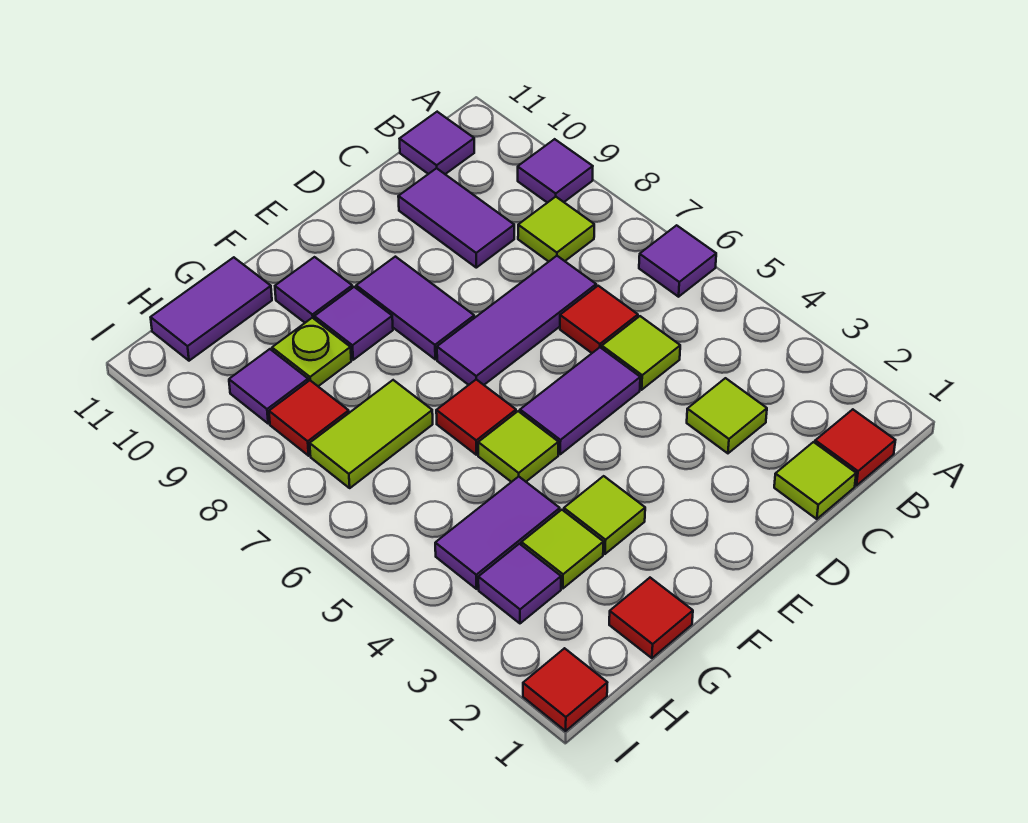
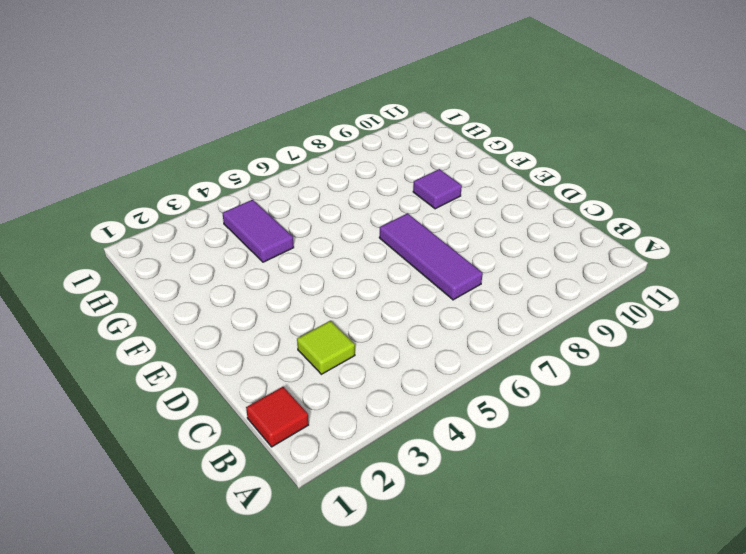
none -> purple tile A6 level 1
none -> purple tile A9 level 1
none -> lime tile B8 level 1

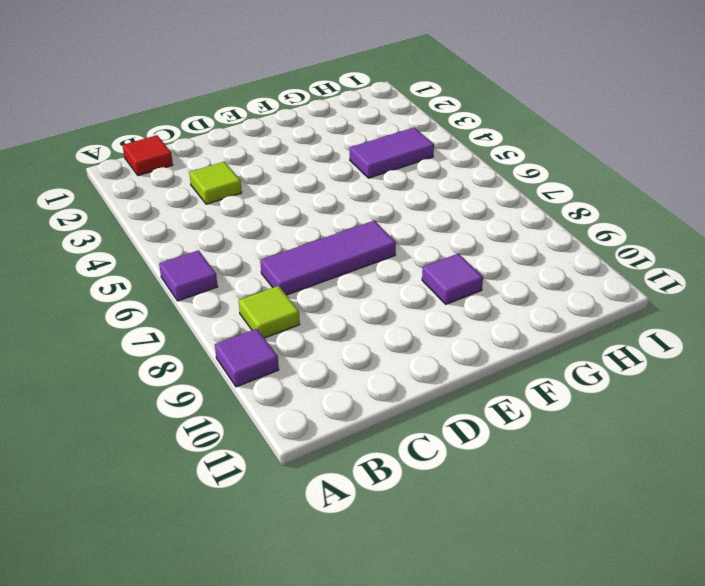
none -> purple tile B11 level 1
none -> lime tile C1 level 1
none -> lime tile C5 level 1

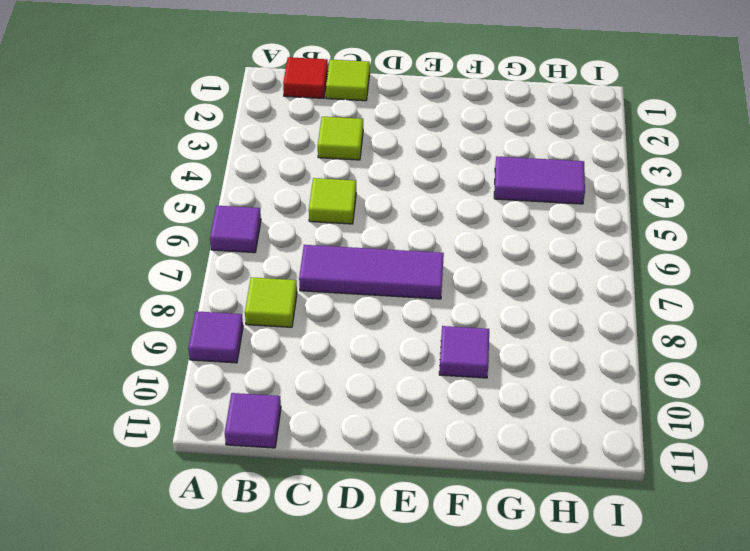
none -> red tile C6 level 1
none -> purple tile C9:C10 level 1
none -> purple tile D5:E5 level 1

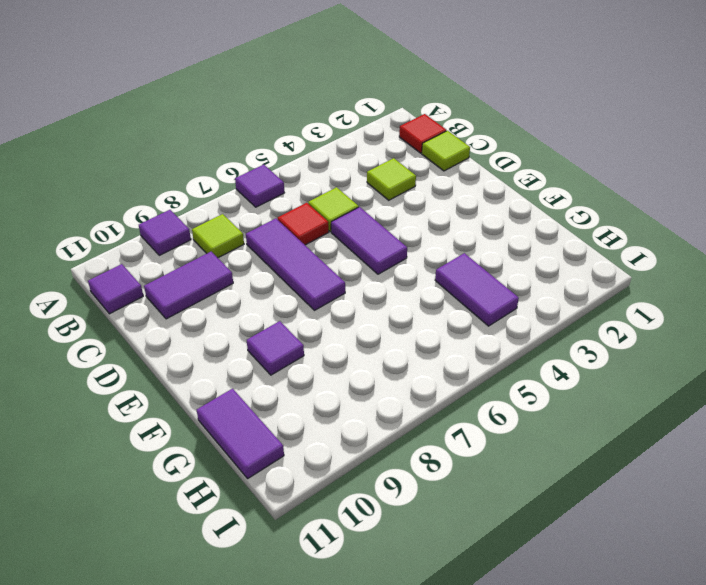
none -> purple tile E8:E9 level 1
none -> lime tile F3 level 1
none -> lime tile F5 level 1

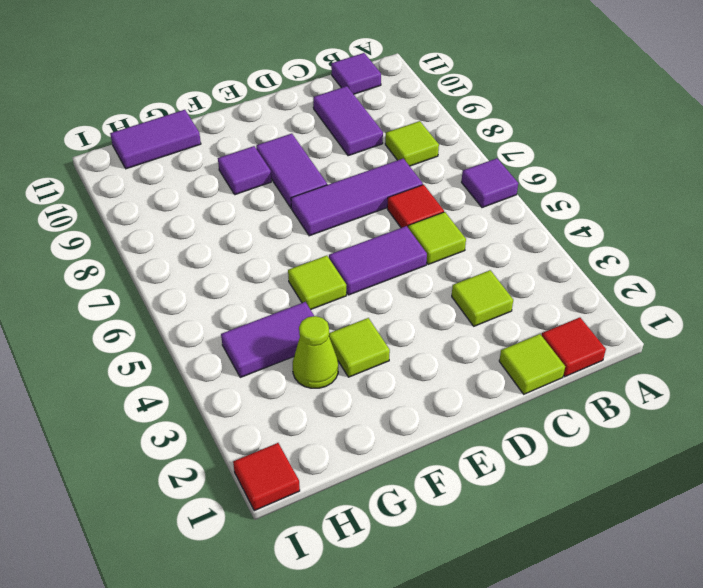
lime cone G3 level 1 -> lime tile G3 level 1
none -> purple tile A9 level 1
none -> red tile F6 level 1
none -> purple tile F10 level 1

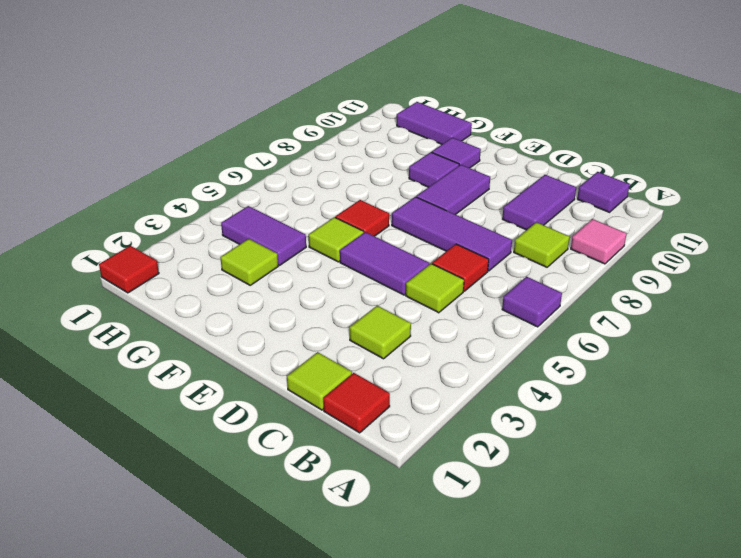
pink tile A9 level 1 -> purple tile A9 level 1
none -> lime tile F3 level 1
none -> red tile G1 level 1
none -> lime tile G7:H7 level 1

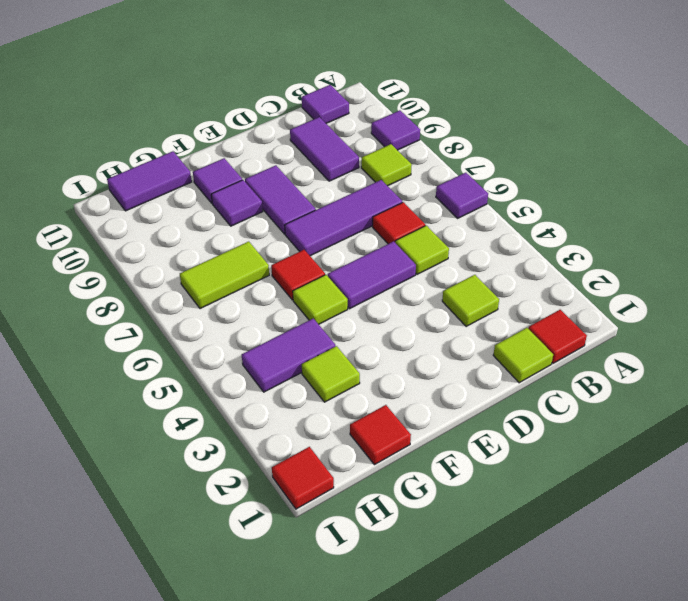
none -> lime tile F3 level 1
none -> lime plate G9 level 1
none -> purple tile H3 level 1

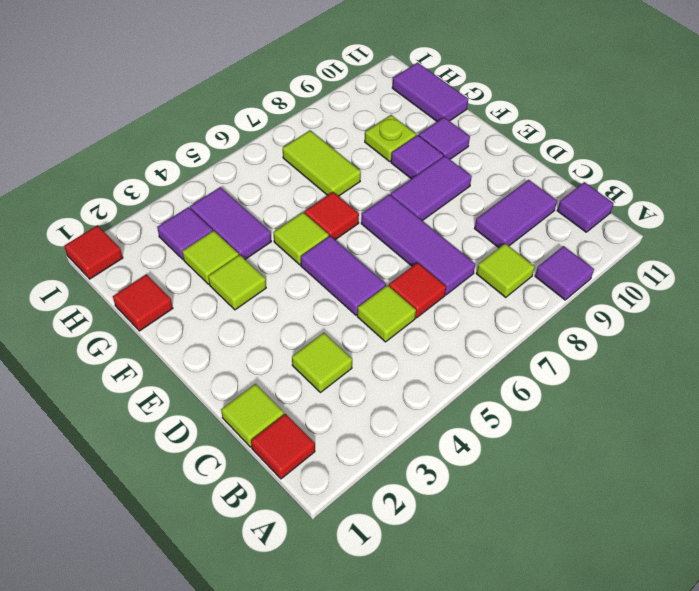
none -> purple tile A6 level 1
none -> red tile H8 level 1
none -> purple tile H9 level 1

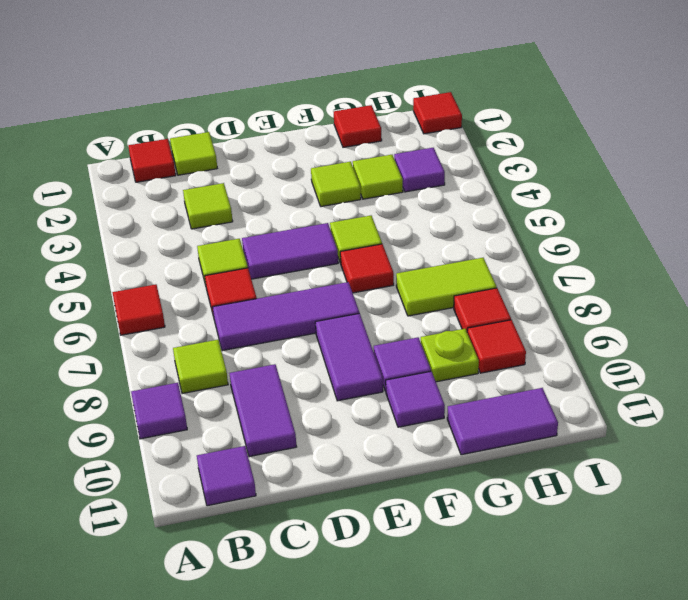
red tile A6 level 1 -> purple tile A6 level 1
red tile H9 level 1 -> purple tile H9 level 1
none -> purple tile G4:H4 level 1

